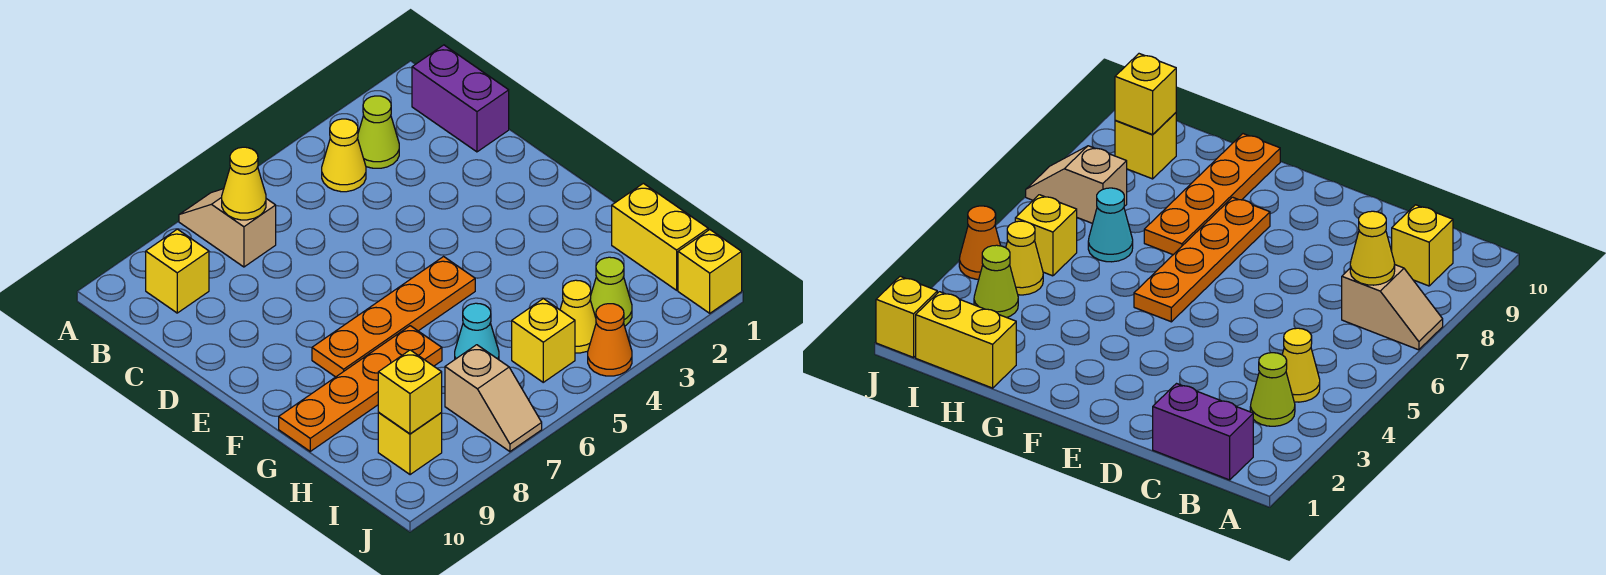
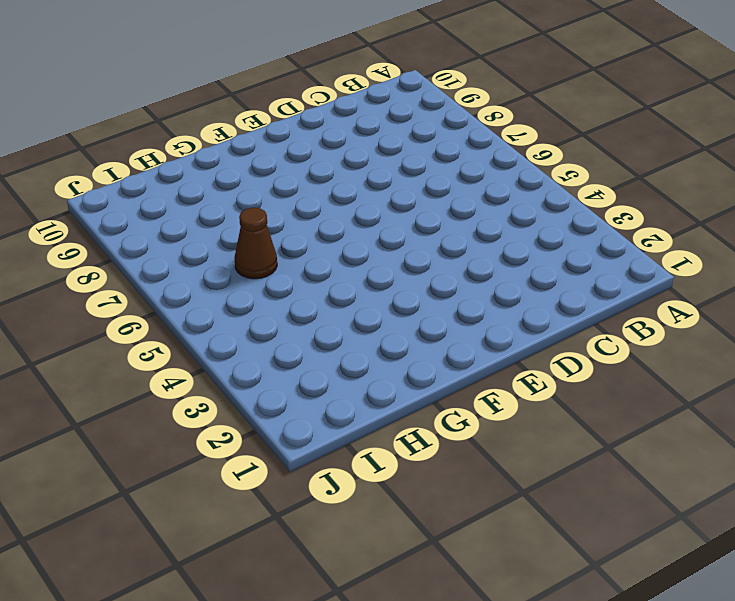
brown cone H6 level 1 -> cyan cone H6 level 1
none -> tan slope A7:B7 level 1 top B
none -> purple brick B1:C1 level 1
none -> lime cone B3 level 1

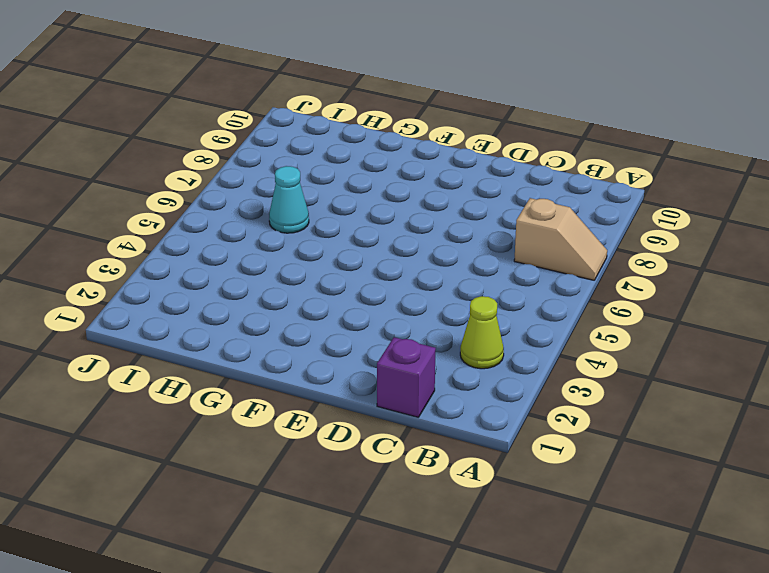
purple brick C1 level 1 -> purple brick B1:C1 level 1
none -> yellow cone B4 level 1
none -> yellow brick B9 level 1
none -> orange plate F5:F8 level 1

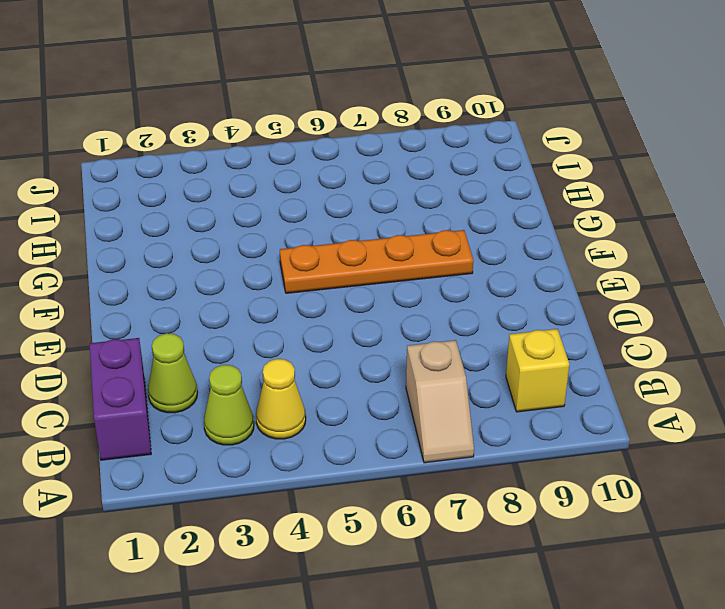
lime cone C2 level 1 -> lime cone I3 level 1
none -> orange plate G7:G10 level 1
none -> yellow brick H1:I1 level 1
none -> cyan cone H6 level 1

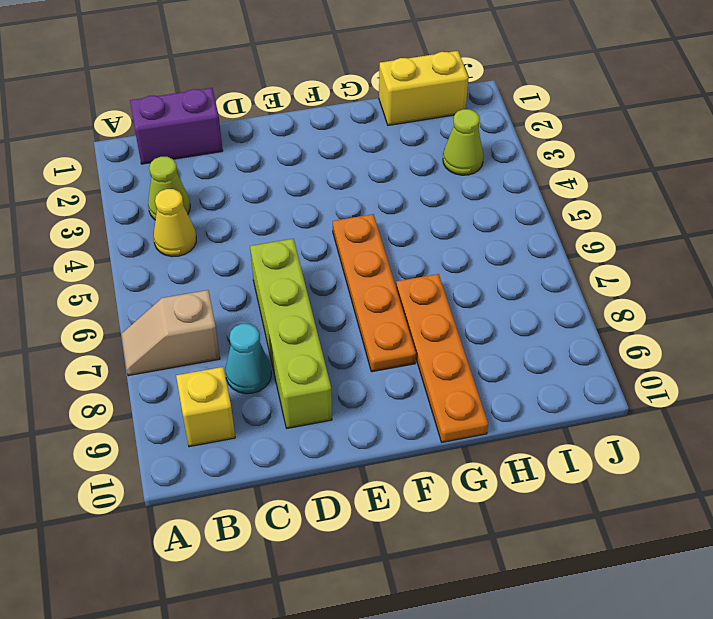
cyan cone C8 level 1 -> cyan cone H6 level 1
lime brick D6:D9 level 1 -> none
none -> yellow cone I4 level 1
none -> yellow brick I5 level 1
none -> tan slope I7:J7 level 1 top I

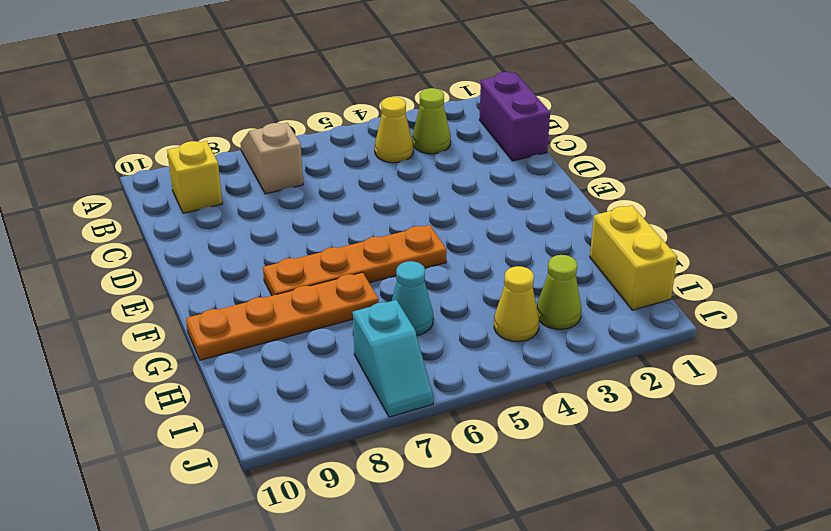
cyan slope I7:J7 level 1 top I -> tan slope I7:J7 level 1 top I
none -> yellow brick I5 level 1
none -> yellow brick I9 level 1
none -> yellow brick J1 level 1

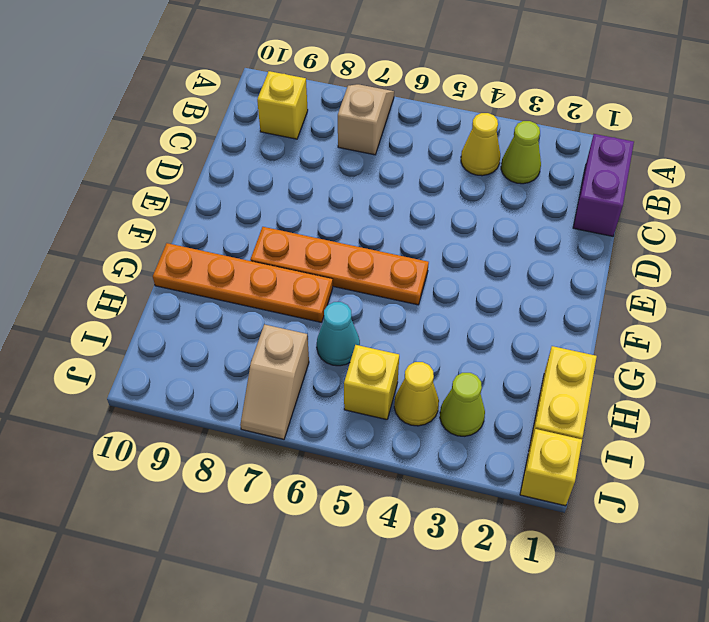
none -> yellow brick I9 level 1
none -> orange cone J4 level 1
none -> yellow cone B7 level 2

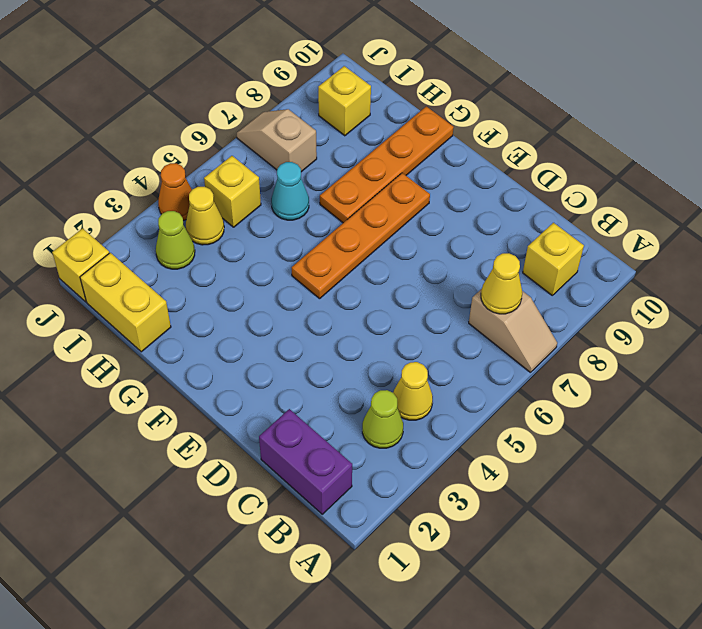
none -> yellow brick I9 level 2

